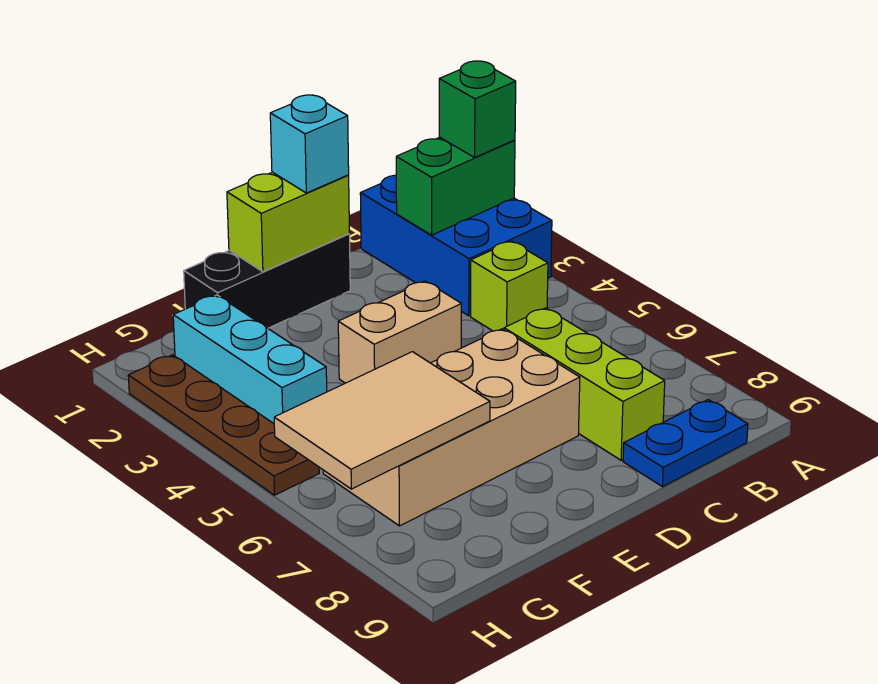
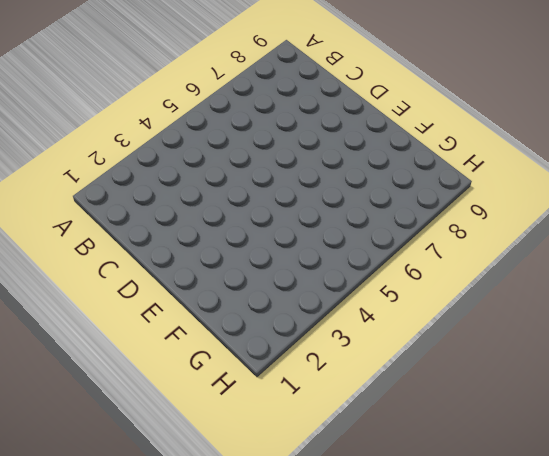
none -> blue brick A1:B3 level 1
none -> lime brick B4 level 1
none -> blue plate B9:C9 level 1

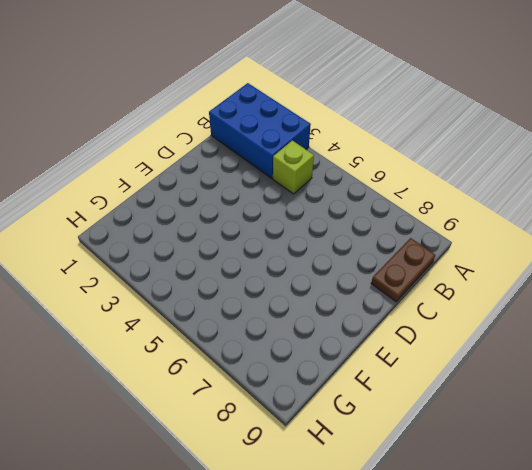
brown plate B9:C9 level 1 -> blue plate B9:C9 level 1
none -> lime brick C6:C8 level 1
none -> black brick D1:F1 level 1
none -> tan brick D4:E4 level 1

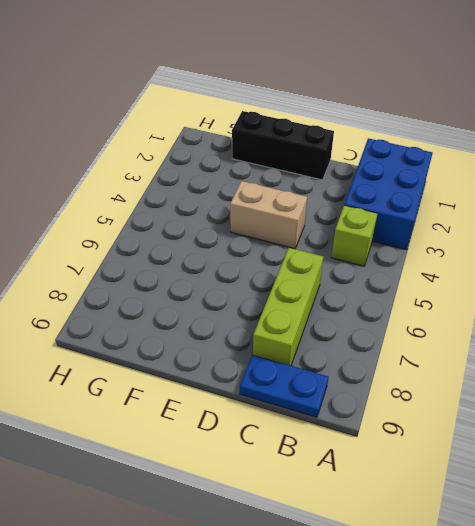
none -> tan brick D6:G7 level 1
none -> cyan brick G2:G4 level 1
none -> brown plate H2:H5 level 1

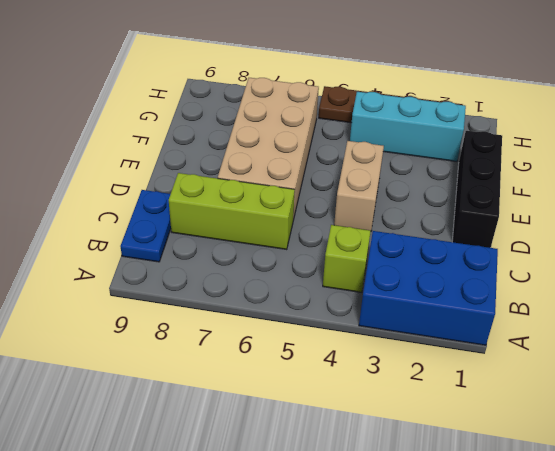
none -> green brick A2:B2 level 2
none -> lime brick D1:E1 level 2
none -> tan tile F6:H7 level 2

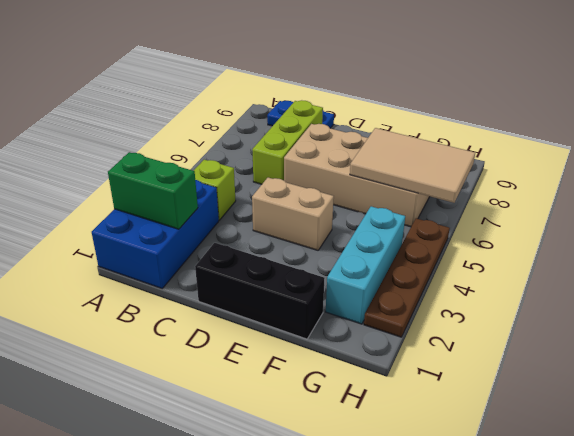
none -> lime brick D1:E1 level 2
none -> green brick A2 level 3
none -> cyan brick D1 level 3

